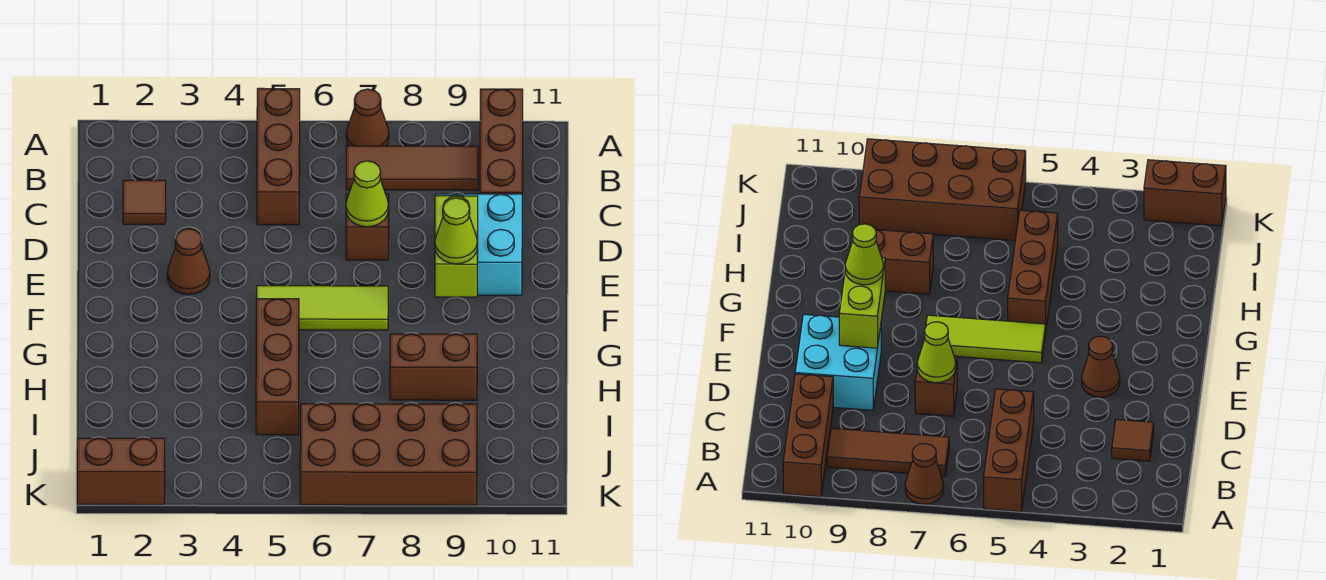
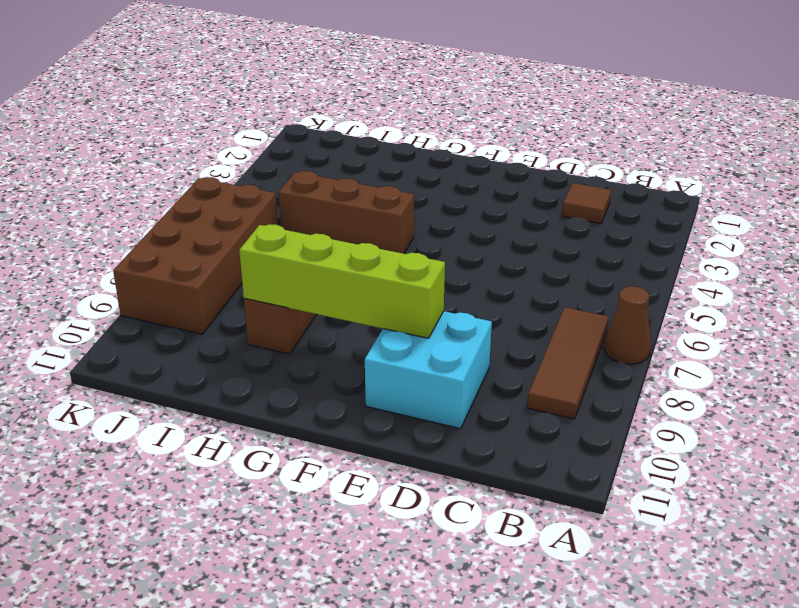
lime brick E9:H9 level 2 -> lime brick E9:F9 level 2
none -> brown brick A5:C5 level 1
none -> brown brick A10:C10 level 1
none -> brown brick D7 level 1

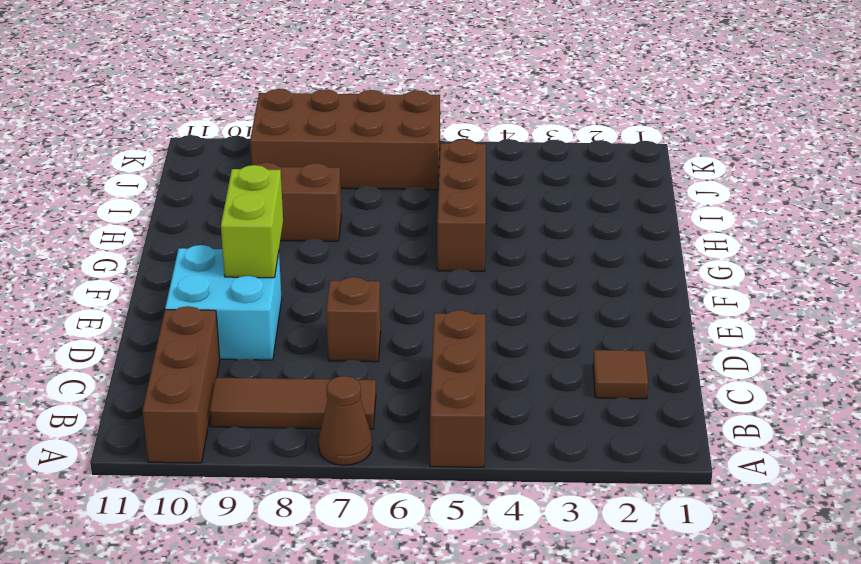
none -> brown cone E3 level 1
none -> lime tile F5:F7 level 1
none -> brown brick K1:K2 level 1

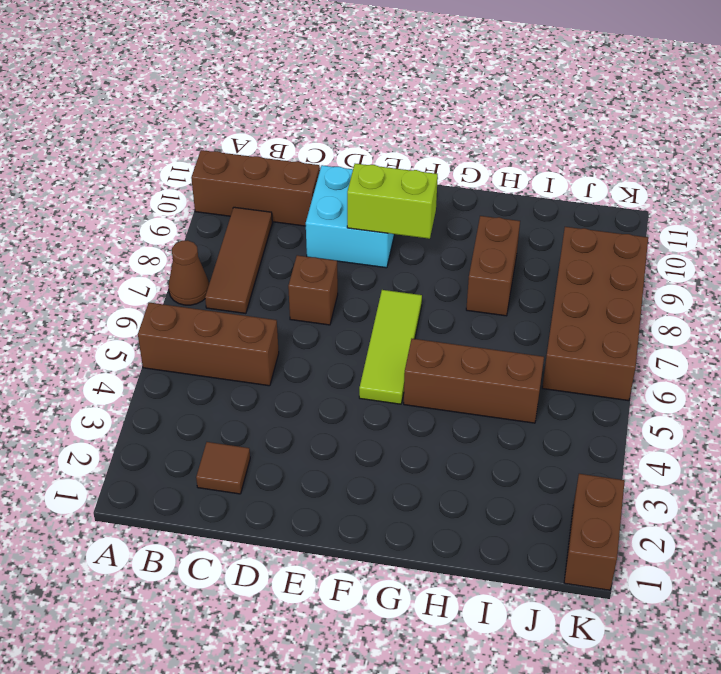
none -> brown cone E3 level 1
none -> lime cone D7 level 2
none -> lime cone F9 level 3

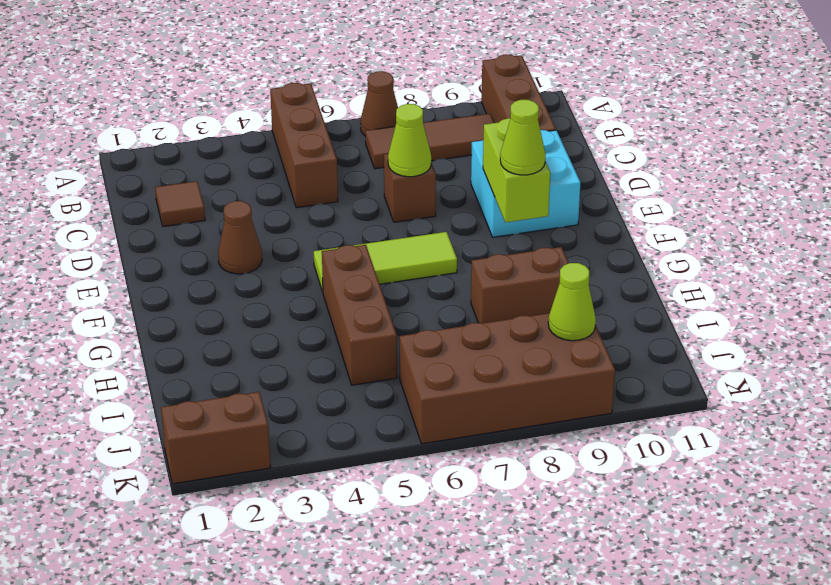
lime cone J9 level 2 -> none

